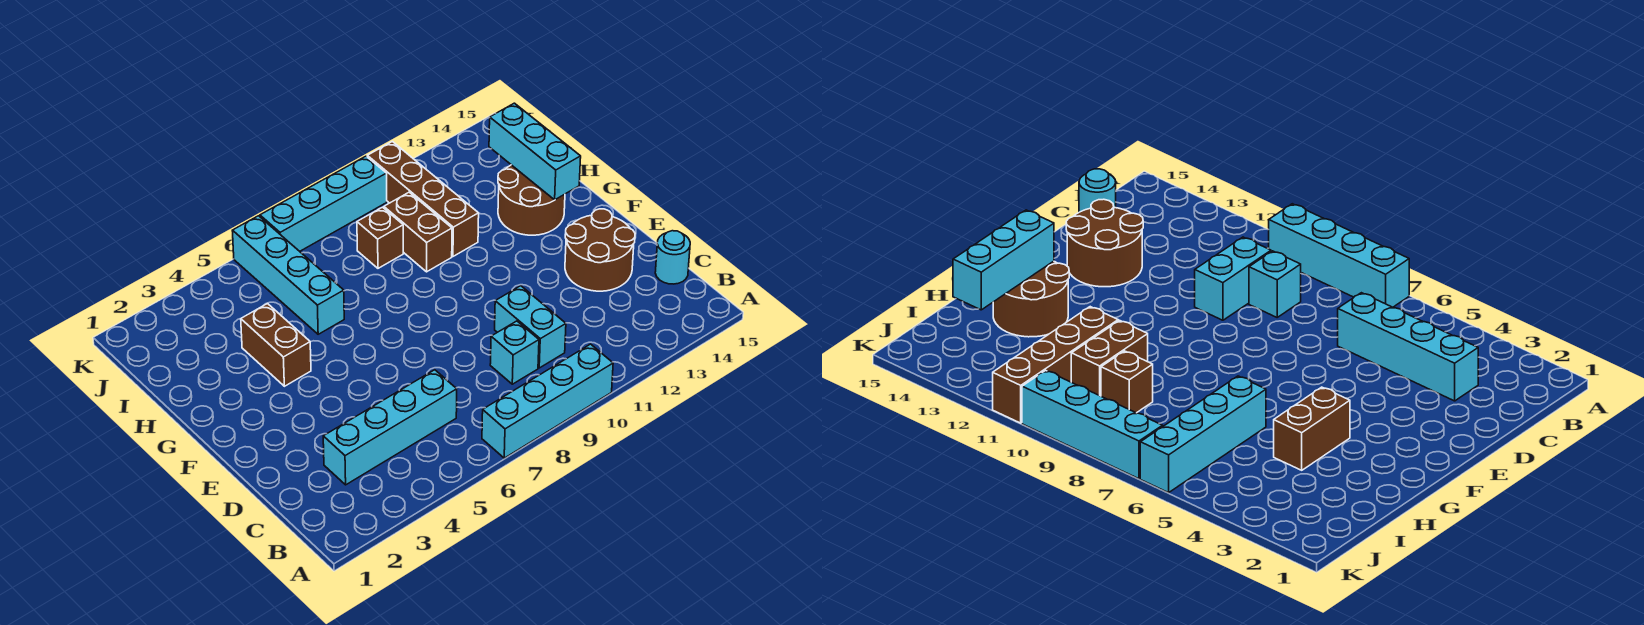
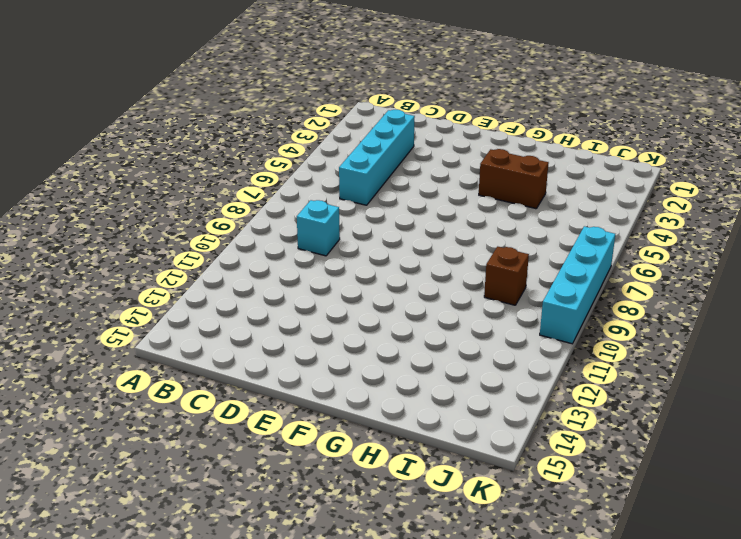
none -> cyan brick A7:A10 level 1
none -> cyan brick C10:D10 level 1
none -> cyan round brick C15 level 1

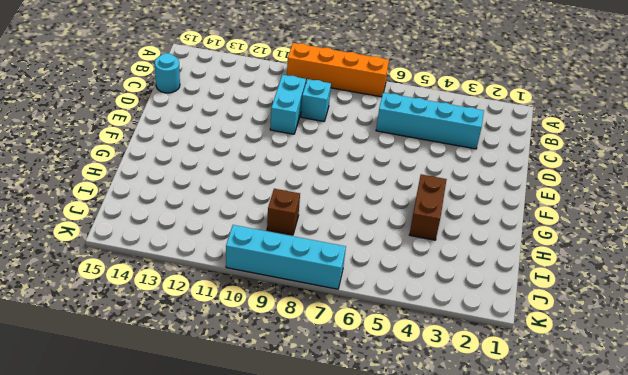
orange brick A7:A10 level 1 -> cyan brick A7:A10 level 1
none -> brown round brick D13:E14 level 1
none -> brown round brick G13:H14 level 1
none -> cyan brick H6:K6 level 1

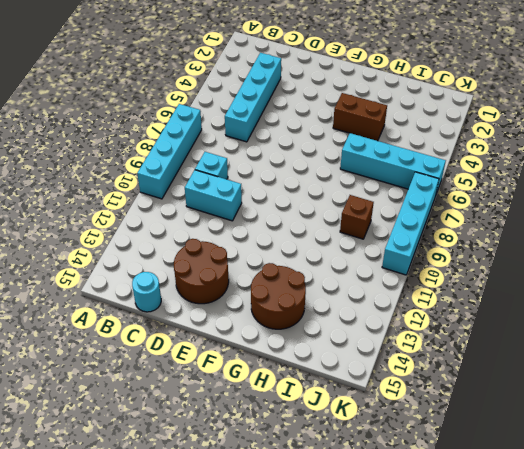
none -> brown brick H10:I10 level 1
none -> brown brick H11:K11 level 1
none -> cyan brick G14:I14 level 2

